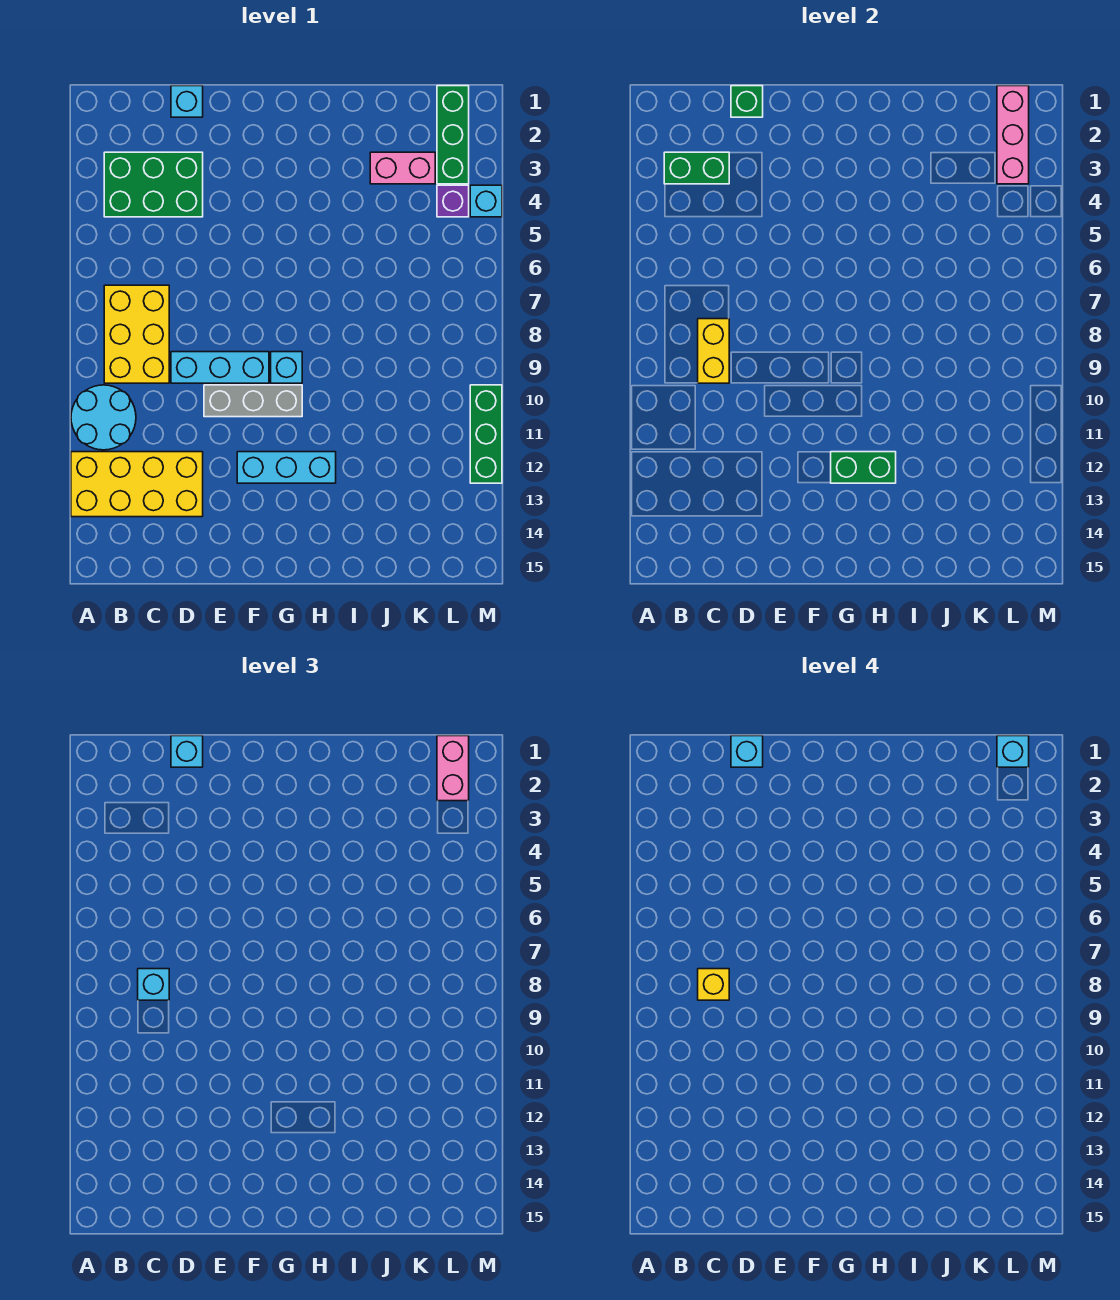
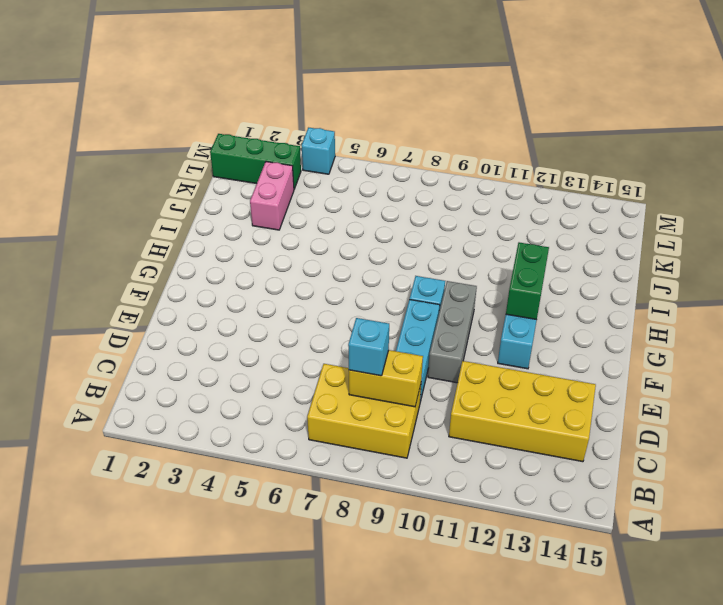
yellow brick C11:D14 level 1 -> yellow brick A12:D13 level 1
none -> cyan round brick A10:B11 level 1
none -> green brick B3:D4 level 1
none -> cyan brick D1 level 1

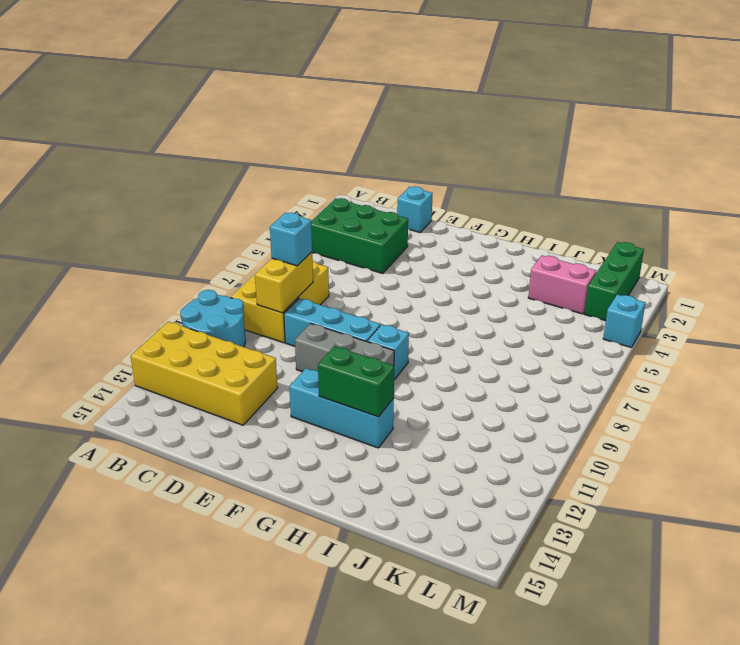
none -> purple brick L4 level 1
none -> green brick M10:M12 level 1
none -> green brick B3:C3 level 2

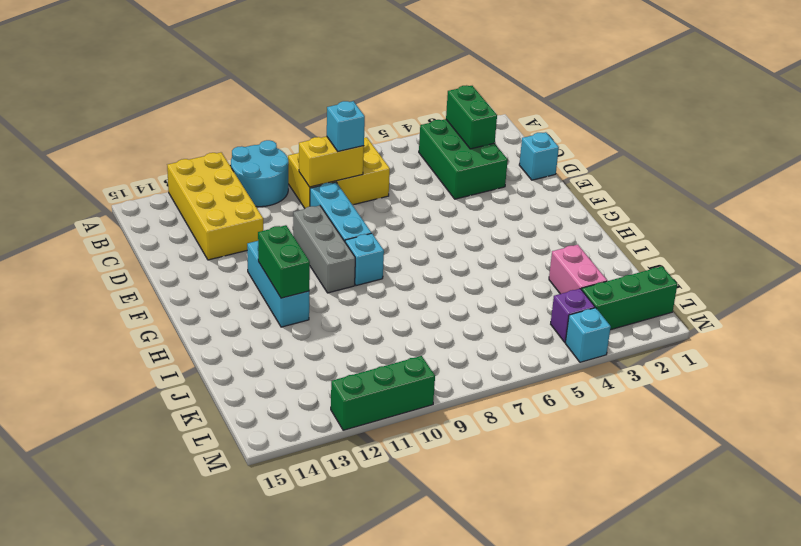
none -> green brick D1 level 2
none -> pink brick L1:L3 level 2
none -> cyan brick D1 level 3

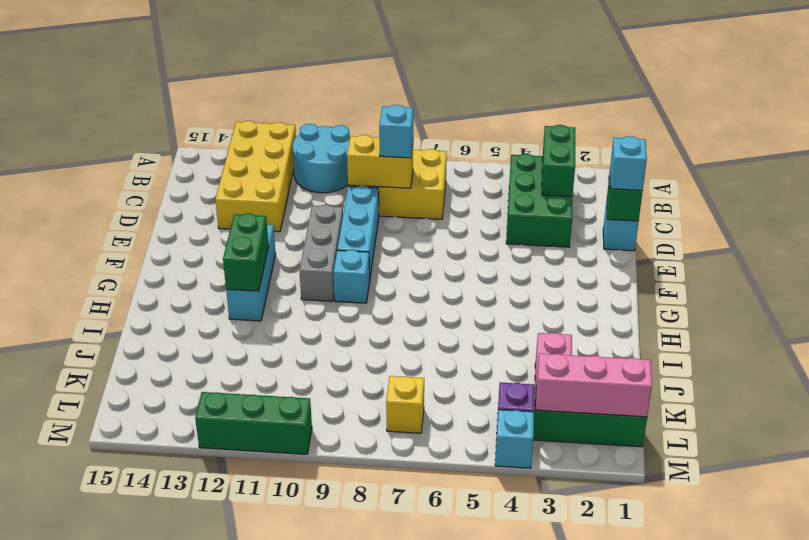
yellow brick L7 level 1 -> yellow brick C8 level 4
none -> pink brick L1:L2 level 3
none -> cyan brick D1 level 4
none -> cyan brick L1 level 4

